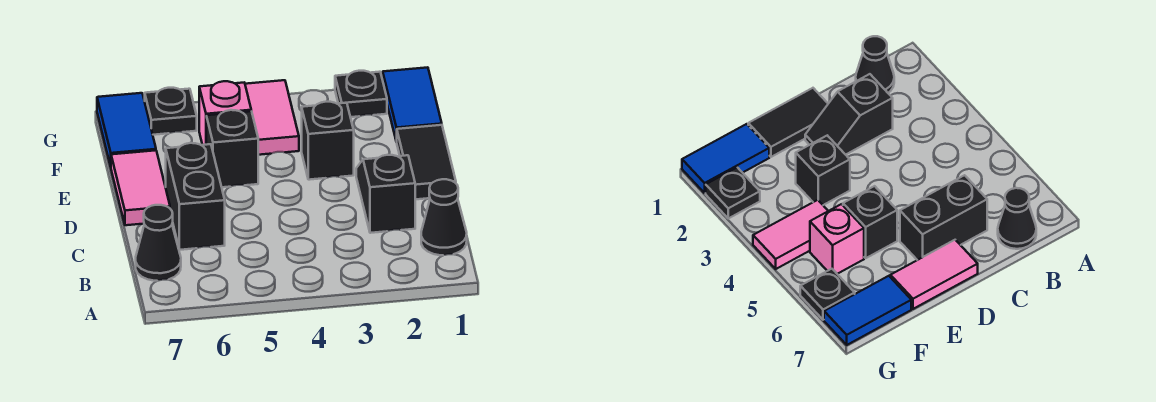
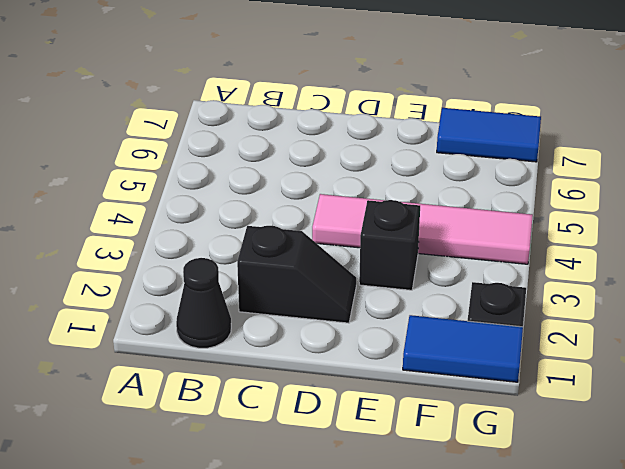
pink tile D4:G4 level 1 -> pink tile F4:G4 level 1
none -> black cone B7 level 1
none -> black brick C6:D6 level 1
none -> black tile D1:E1 level 1

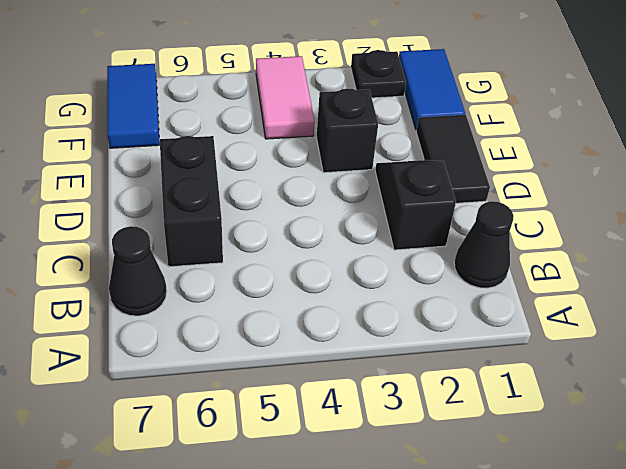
none -> pink tile D7:E7 level 1
none -> black brick E5 level 1
none -> pink brick F5 level 1

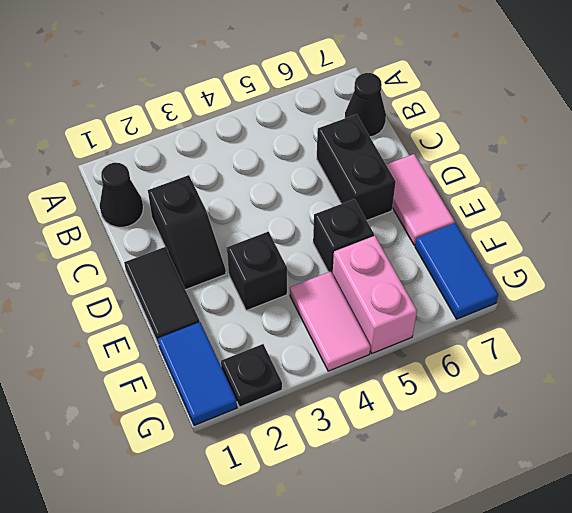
pink brick F5:G5 level 1 -> pink brick F5 level 1
none -> black plate G6 level 1

